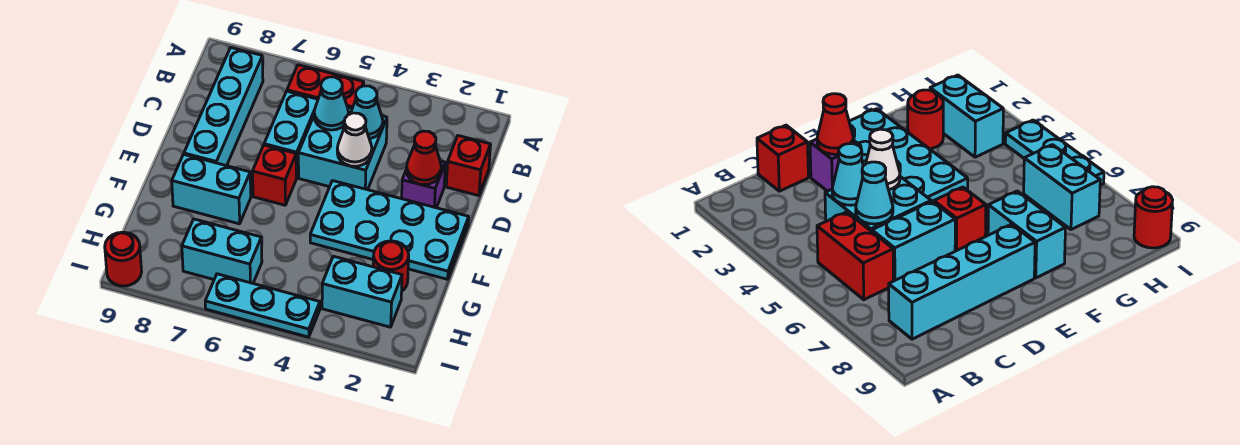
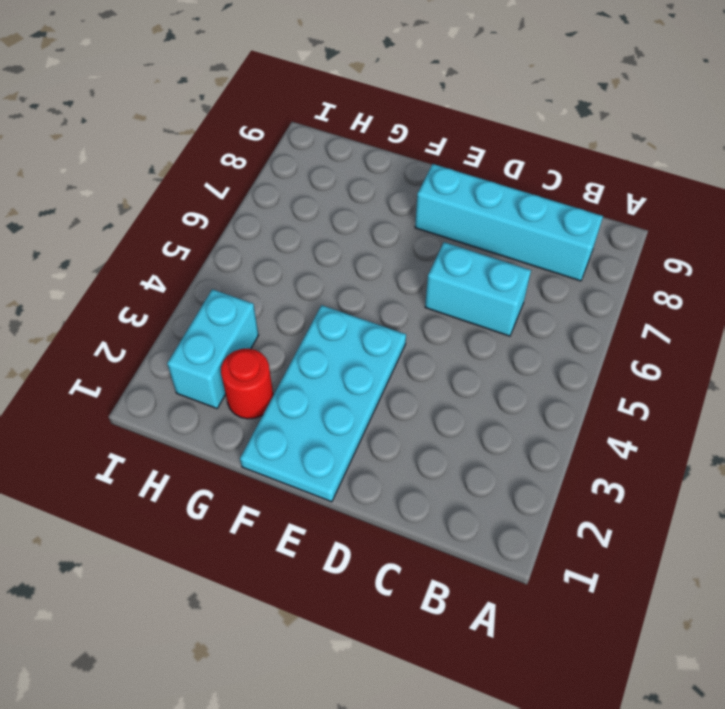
none -> red brick B5:B6 level 1
none -> red brick C1 level 1
none -> cyan brick C4:D5 level 1

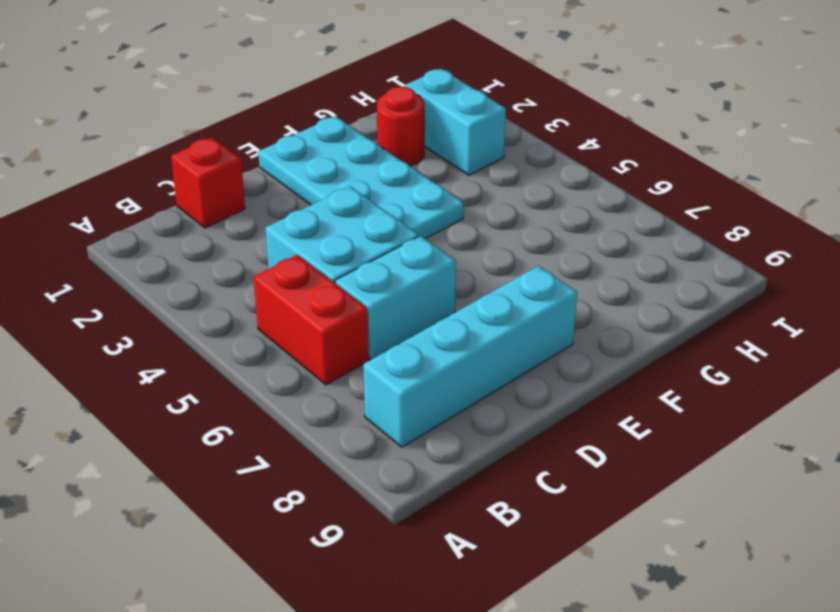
none -> purple brick D2 level 1
none -> red brick E6 level 1
none -> cyan brick F7:F8 level 1

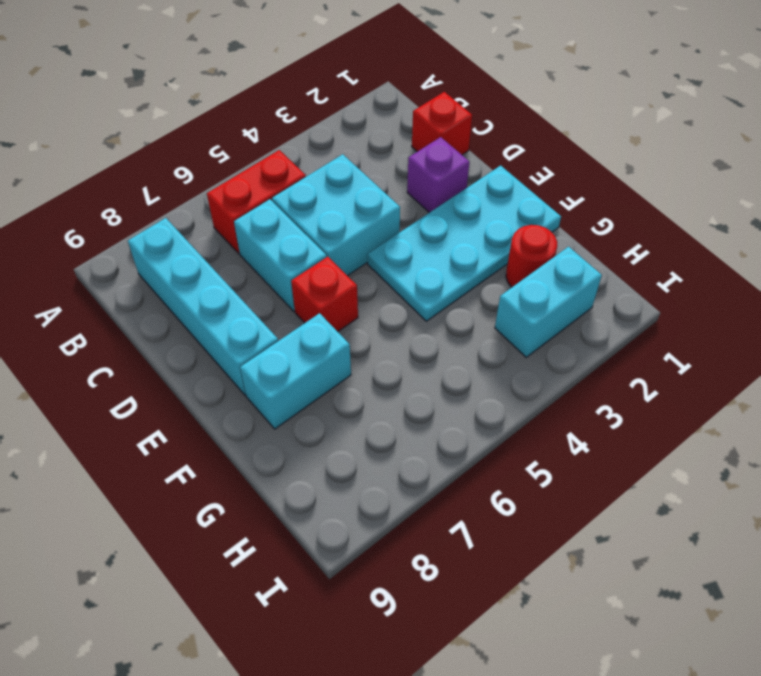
none -> cyan brick H6:H7 level 1
none -> cyan plate I4:I6 level 1
none -> red round brick I9 level 1

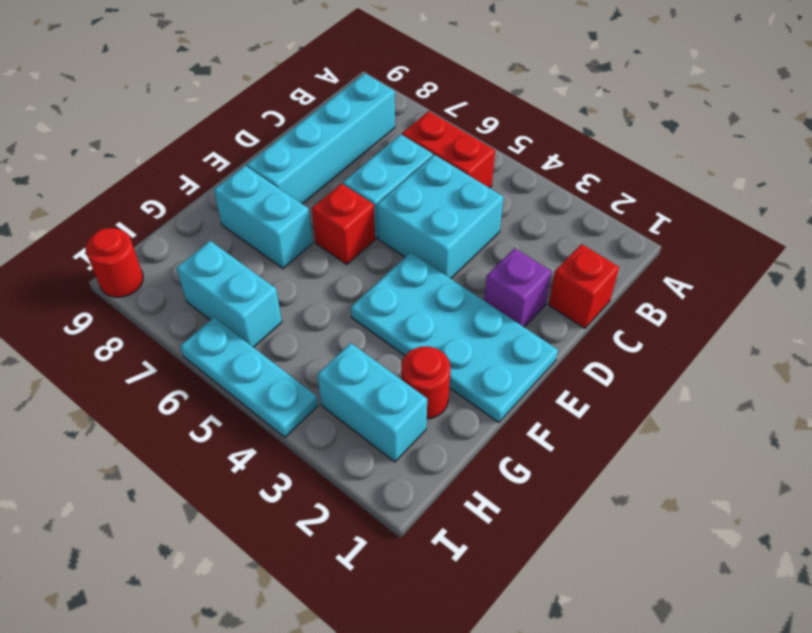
none -> cyan cone C4 level 2
none -> cyan cone C5 level 2
none -> red cone D2 level 2

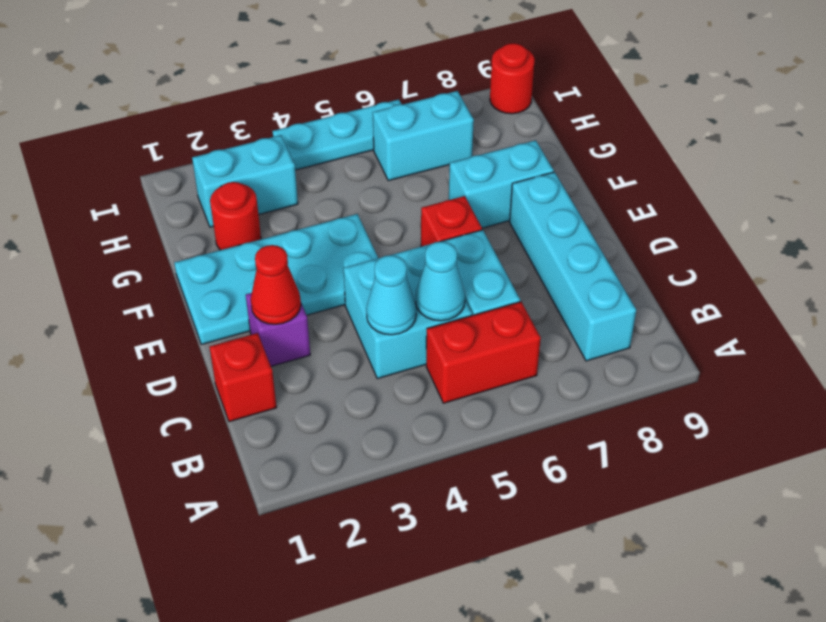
none -> white cone D4 level 2

